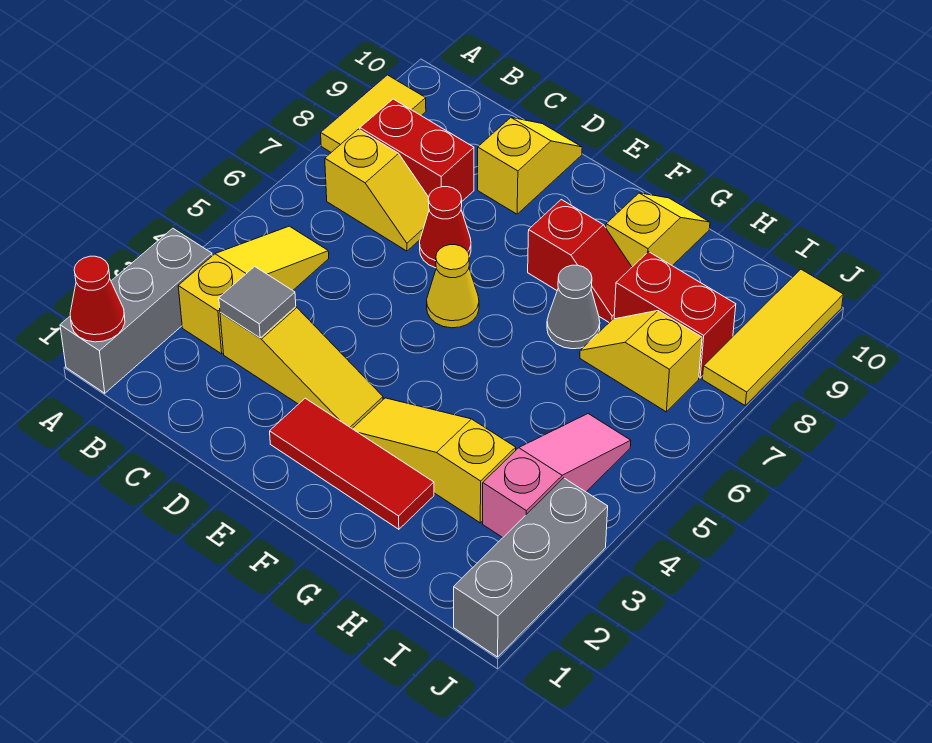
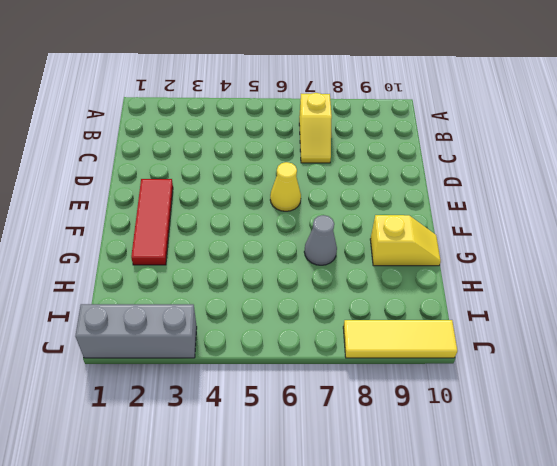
none -> grey brick A1:A3 level 1
none -> yellow tile A8:A9 level 1
none -> yellow slope B3:B5 level 1 top 3

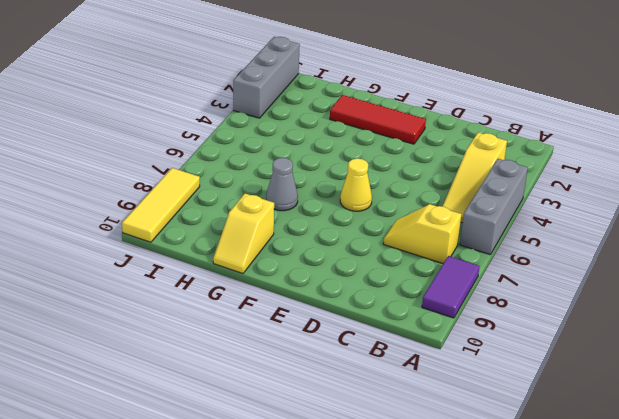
grey brick A4:A6 level 1 -> grey brick A1:A3 level 1
purple tile A8:A9 level 1 -> yellow tile A8:A9 level 1
none -> red brick B8:C8 level 1
none -> yellow slope C3:E3 level 1 top C
none -> red cone D7 level 1

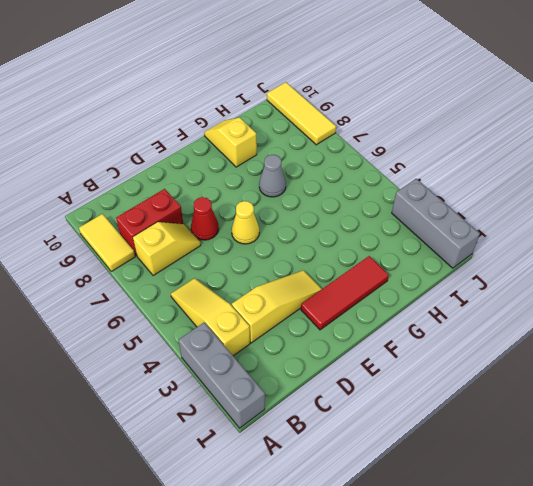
none -> yellow slope D9:D10 level 1 top 9
none -> yellow slope F3:H3 level 1 top H
none -> red slope F8:G8 level 1 top F

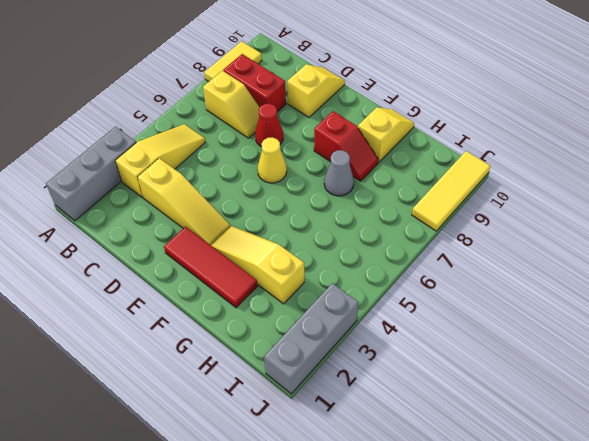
none -> yellow slope H7:I7 level 1 top I
none -> red brick H8:I8 level 1
none -> pink slope I3:I5 level 1 top 3

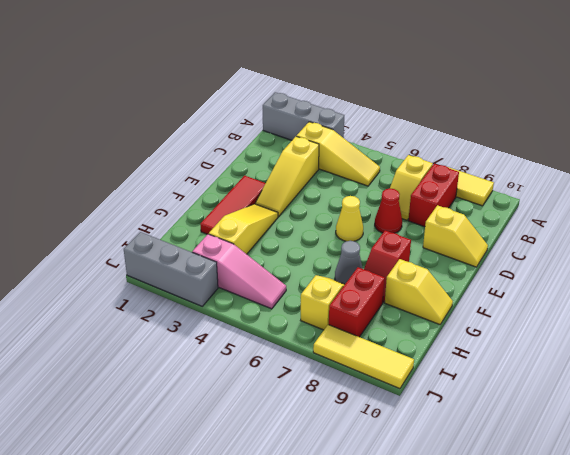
none -> red cone A1 level 2
none -> grey tile C3 level 2

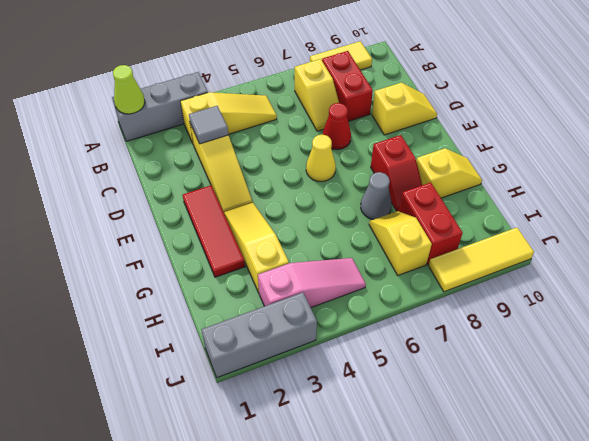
lime cone A1 level 2 -> red cone A1 level 2

